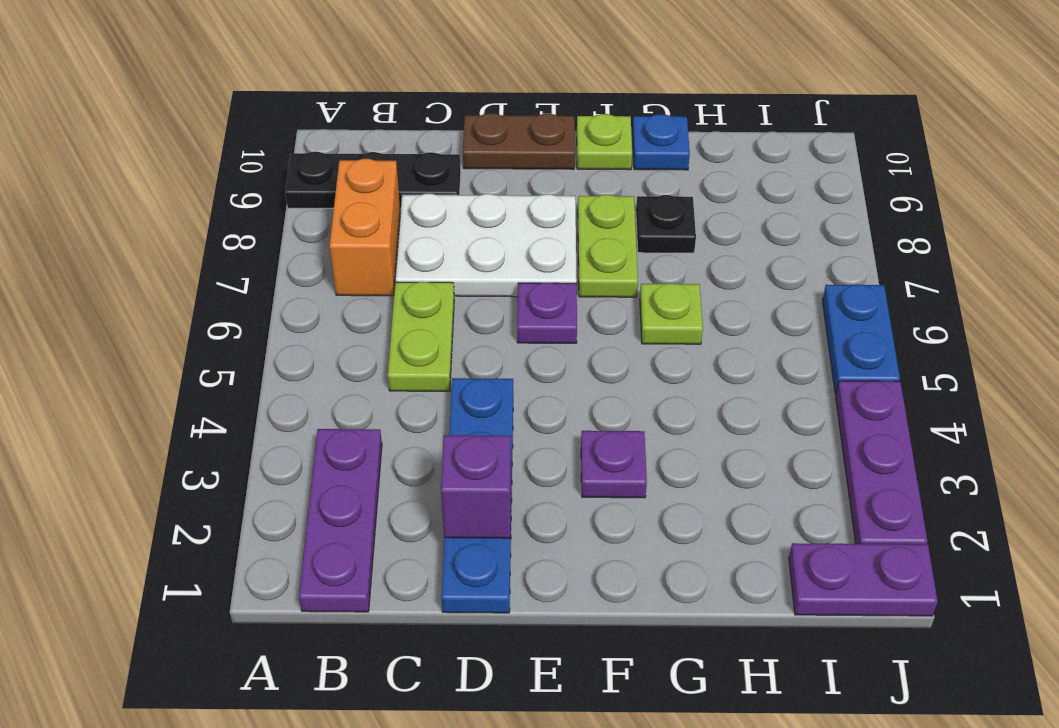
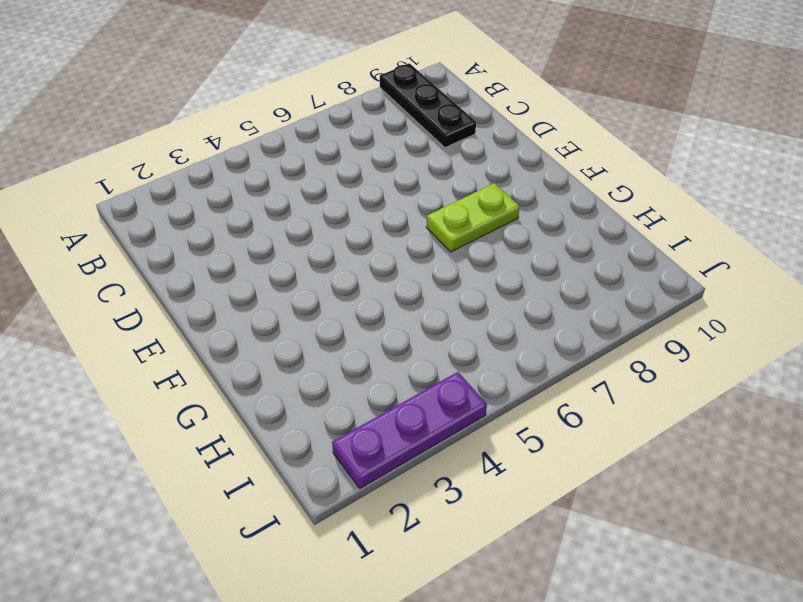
none -> purple plate B1:B3 level 1
none -> orange brick B7:B8 level 1
none -> lime plate C5:C6 level 1

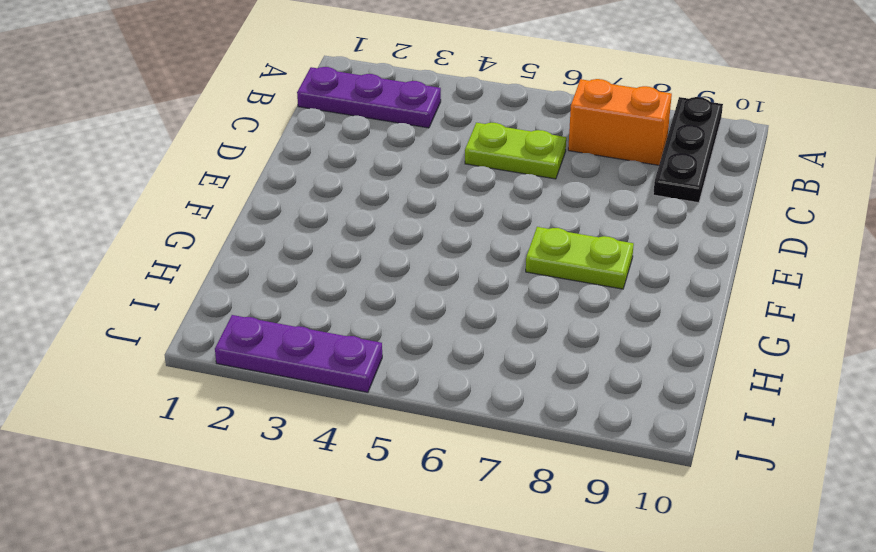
none -> white plate C7:E8 level 1
none -> blue plate D1:D4 level 1
none -> brown plate D10:E10 level 1

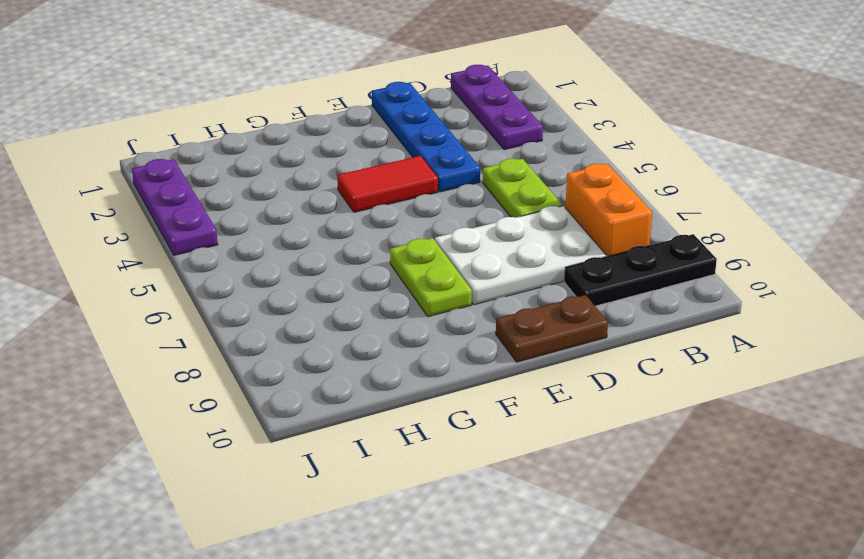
red tile E4:F4 level 1 -> none
none -> purple plate E6 level 1
none -> purple plate F3 level 1
none -> lime plate F10 level 1

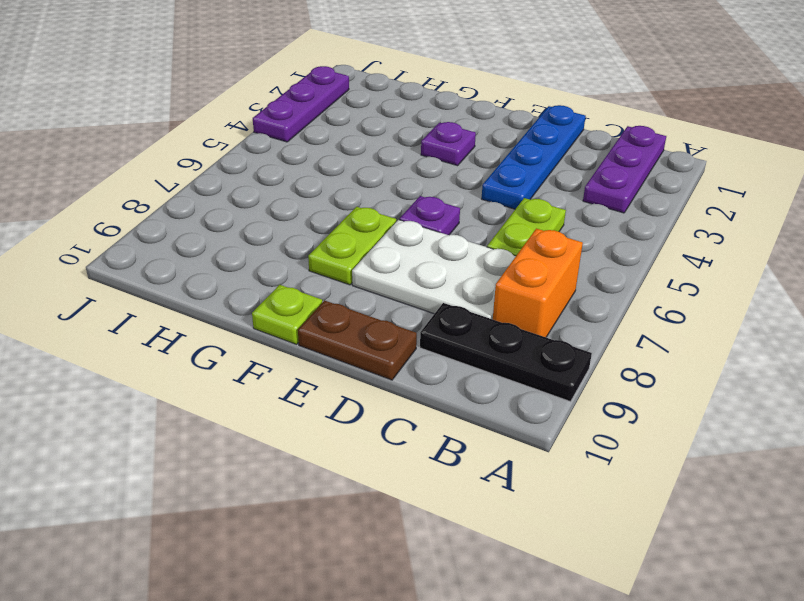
none -> lime plate G6 level 1
none -> black plate G8 level 1
none -> blue plate G10 level 1

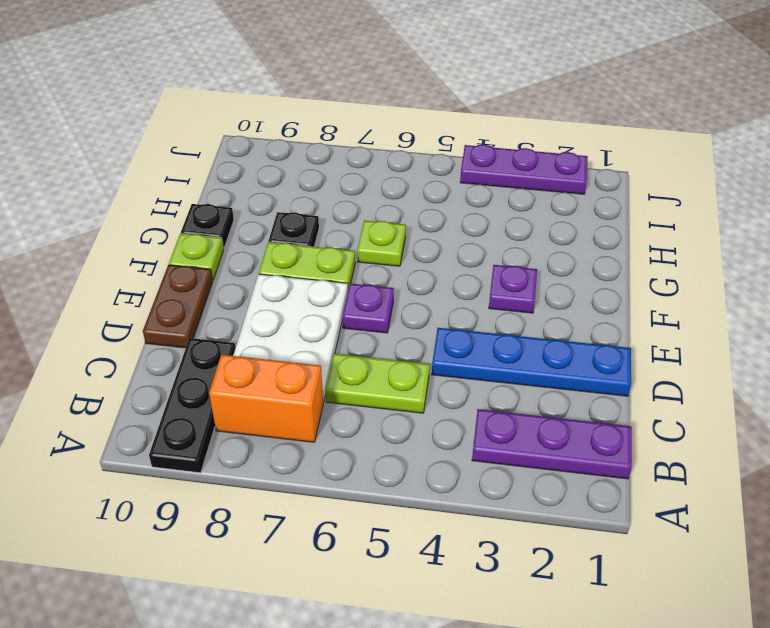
black plate G10 level 1 -> blue plate G10 level 1
none -> purple plate I1:J1 level 1
none -> blue plate J5:J6 level 1
none -> purple brick D2 level 2

